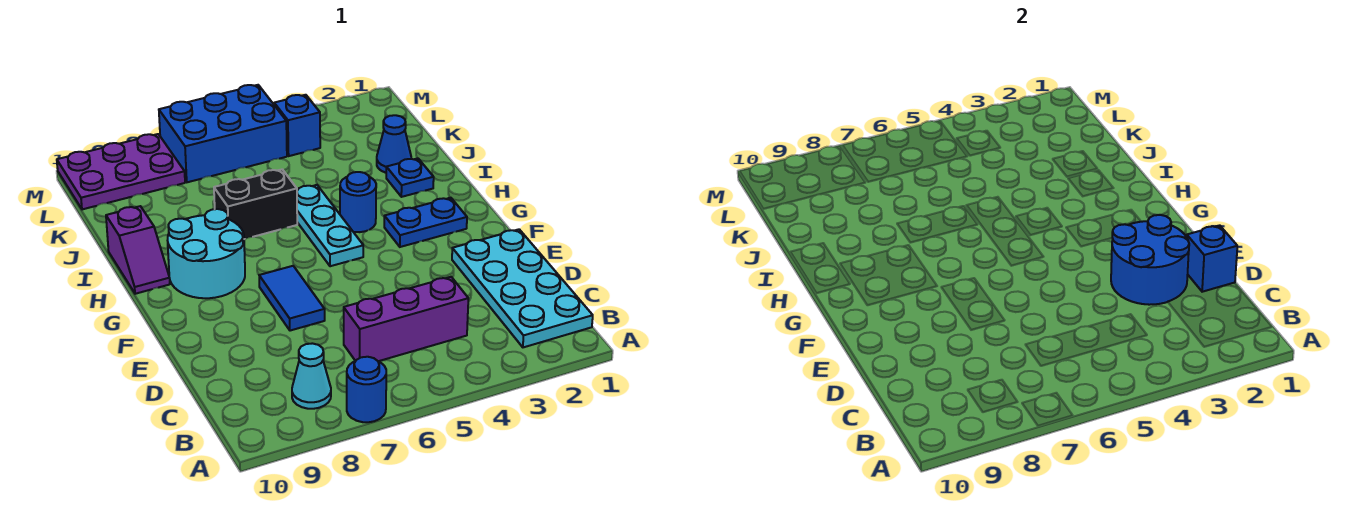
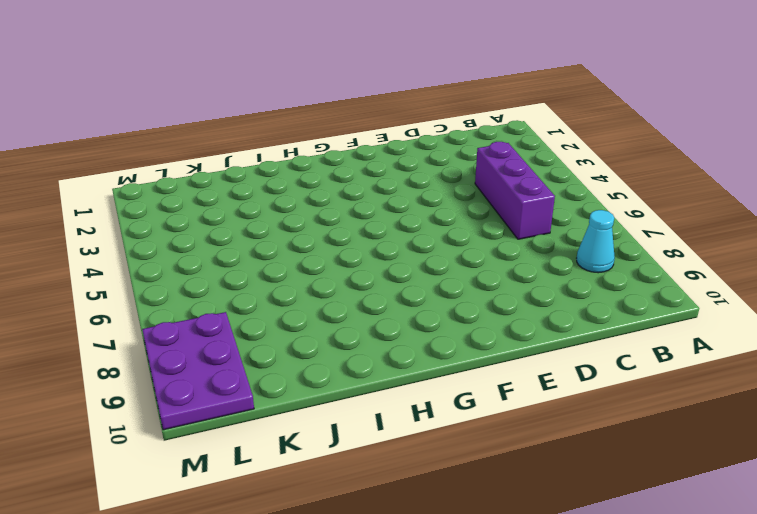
none -> blue round brick A7 level 1
none -> cyan plate B1:E2 level 1
none -> blue tile E7:F7 level 1

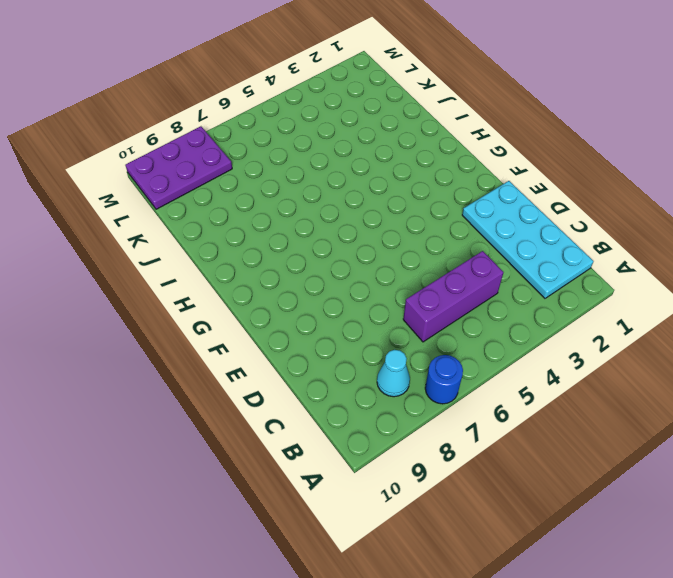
none -> blue tile E7:F7 level 1
none -> blue plate G2:G3 level 1
none -> cyan plate G5:I5 level 1

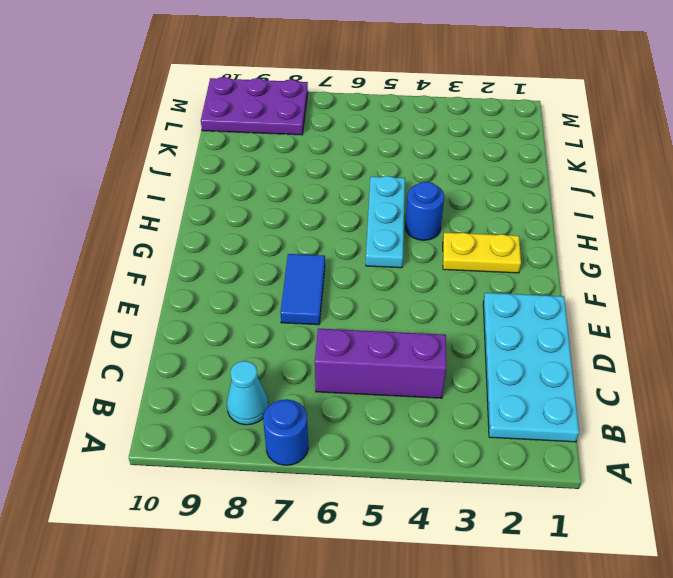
yellow plate G2:G3 level 1 -> blue plate G2:G3 level 1
none -> cyan round brick G8:H9 level 1
none -> purple slope H10:I10 level 1 top I
none -> blue plate I2 level 1

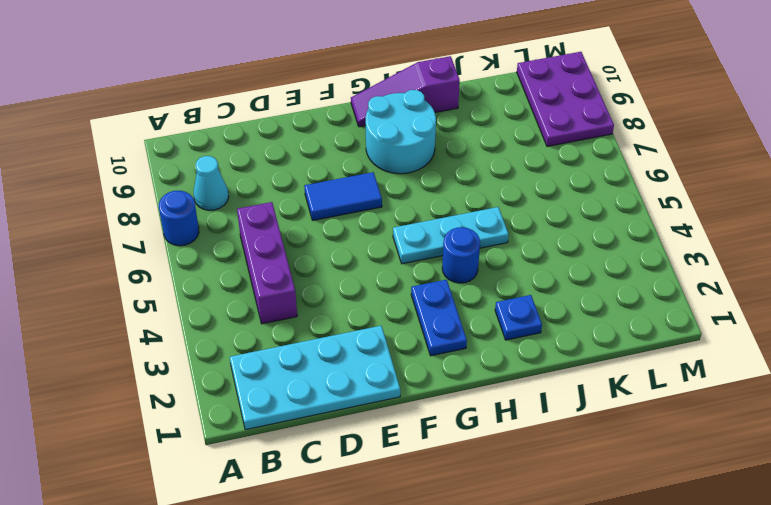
purple slope G10:I10 level 1 top I -> purple slope H10:I10 level 1 top I
none -> black brick I6:I7 level 1
none -> blue cone J2 level 1
none -> blue brick L4 level 1

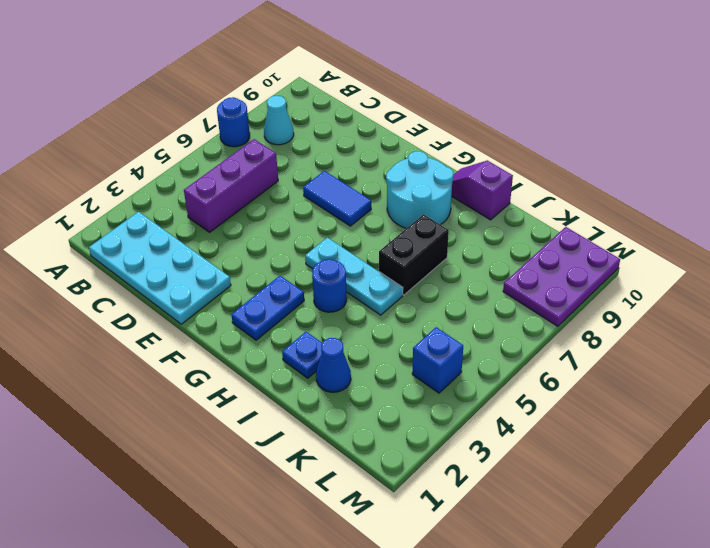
none -> blue brick L5:M7 level 1
none -> blue brick D1 level 2
none -> blue round brick D2:E3 level 2

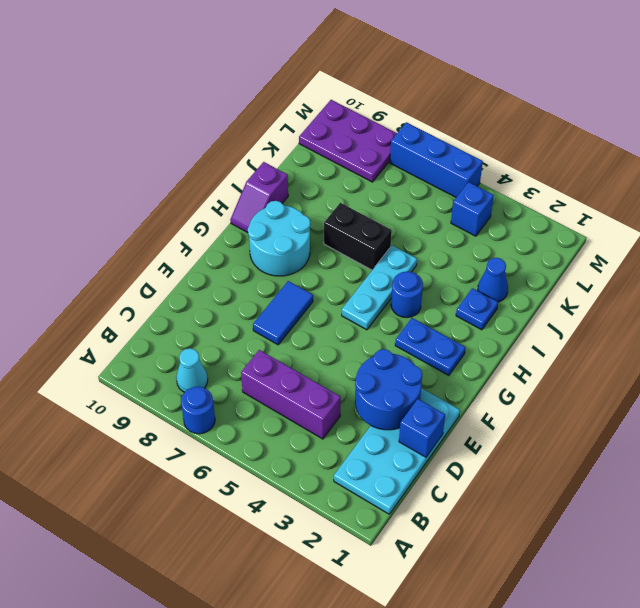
blue brick M5:M7 level 1 -> blue brick L5:M7 level 1

